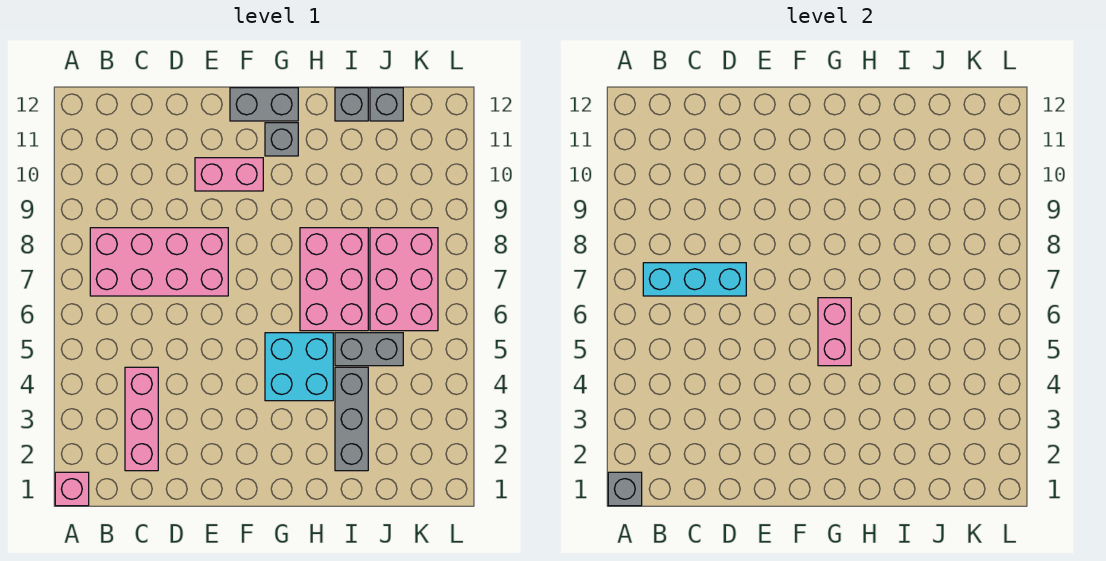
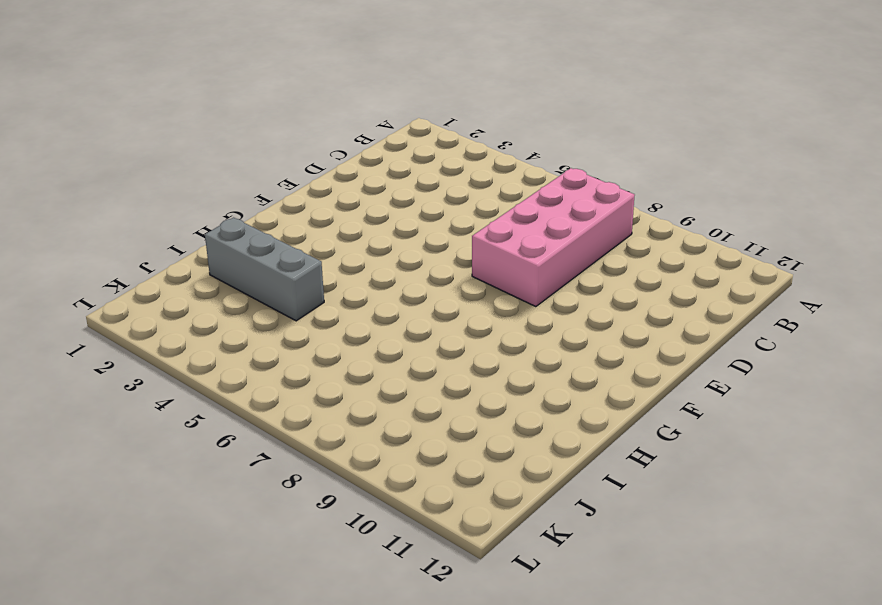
none -> pink brick A1 level 1
none -> pink brick C2:C4 level 1
none -> pink brick E10:F10 level 1

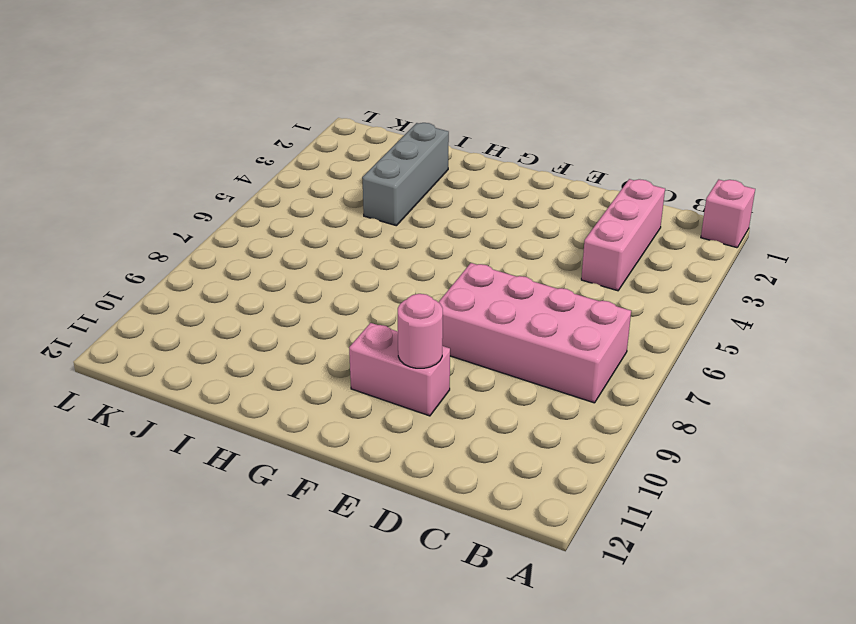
pink round brick E10 level 2 -> none
none -> grey brick F12:G12 level 1
none -> cyan brick G4:H5 level 1
none -> grey brick G11 level 1

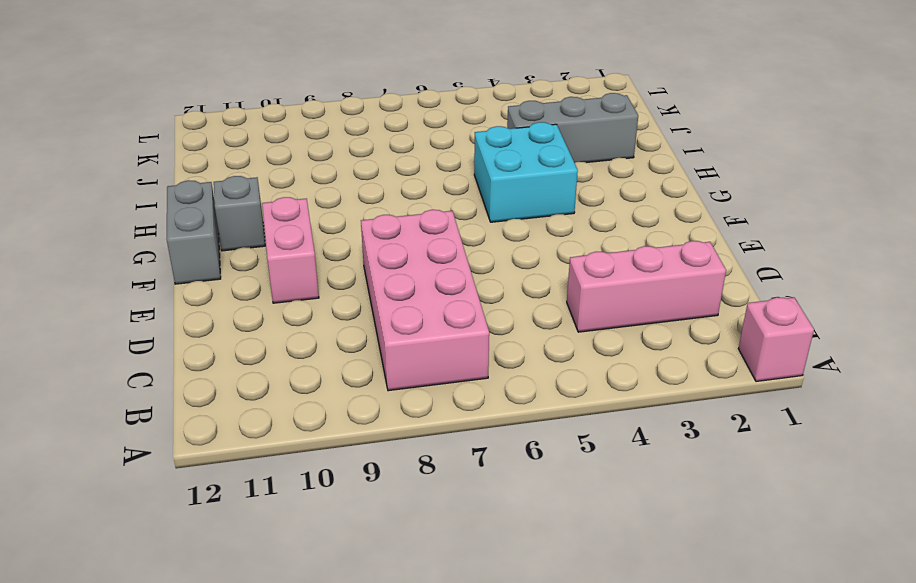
none -> pink brick H6:I8 level 1
none -> grey brick I5:J5 level 1
none -> grey brick I12 level 1

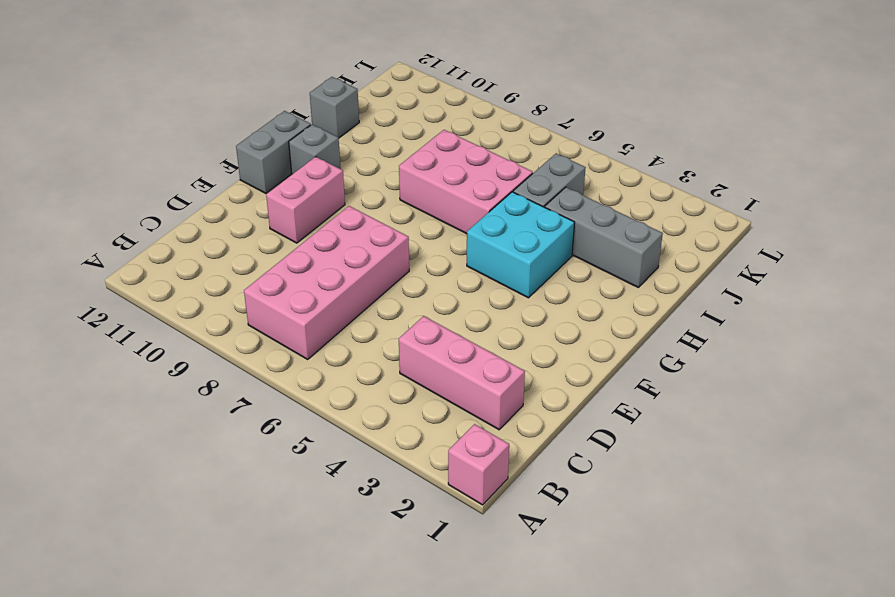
none -> pink brick J6:K8 level 1
none -> grey brick J12 level 1
none -> grey brick A1 level 2

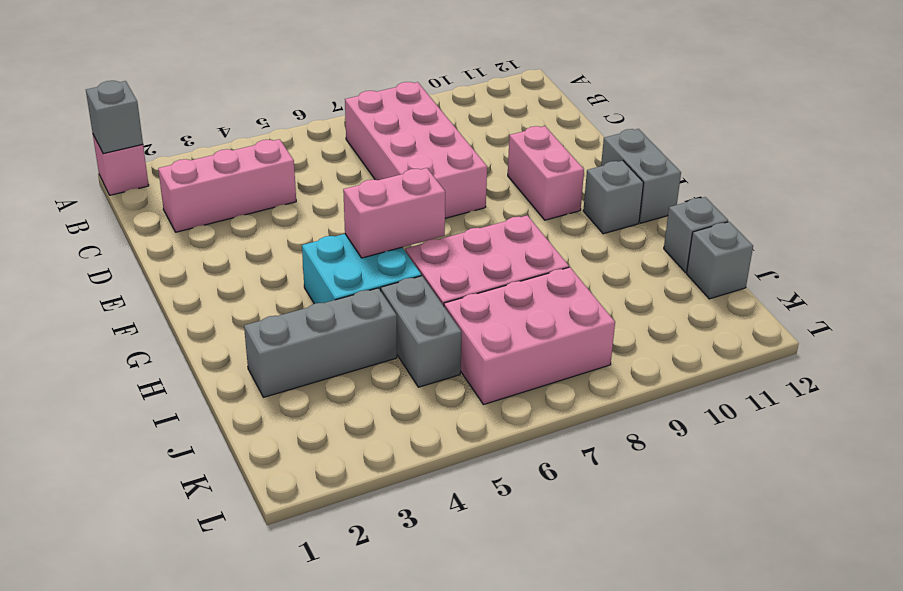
none -> cyan brick B7:D7 level 2

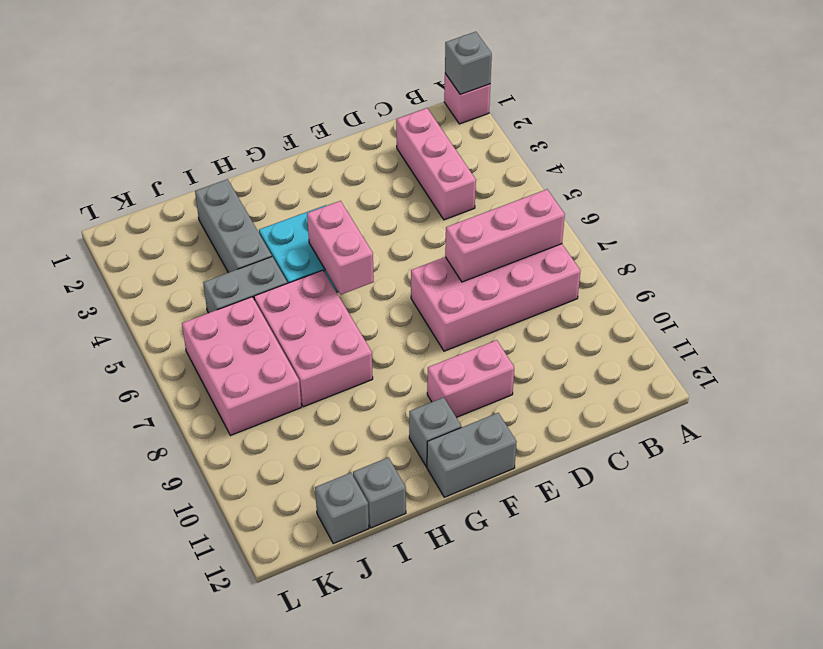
pink brick B7:D7 level 2 -> cyan brick B7:D7 level 2

